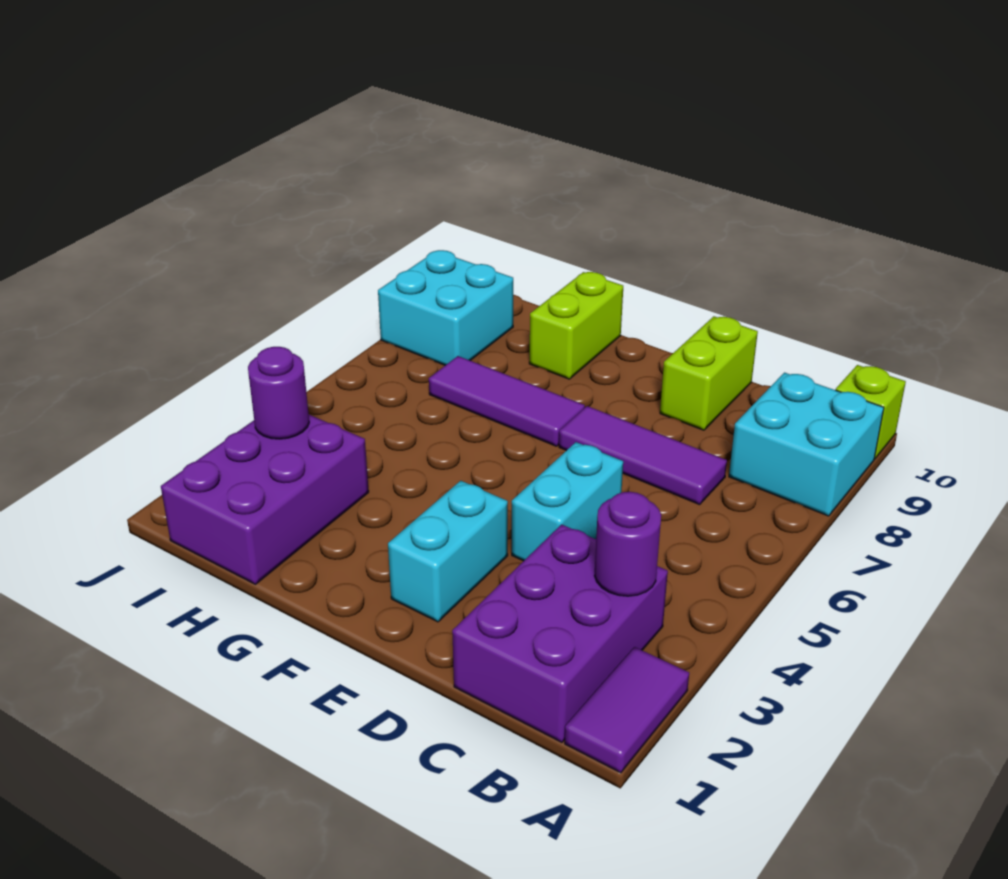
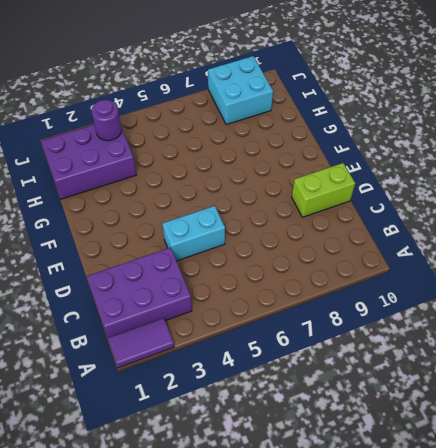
none -> cyan brick A8:B9 level 1
none -> lime brick A10 level 1
none -> purple tile C7:E7 level 1

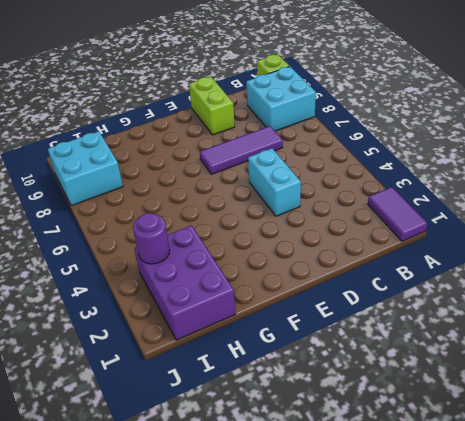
none -> purple brick B1:C3 level 1
none -> cyan brick E2:E3 level 1
none -> purple tile F7:H7 level 1

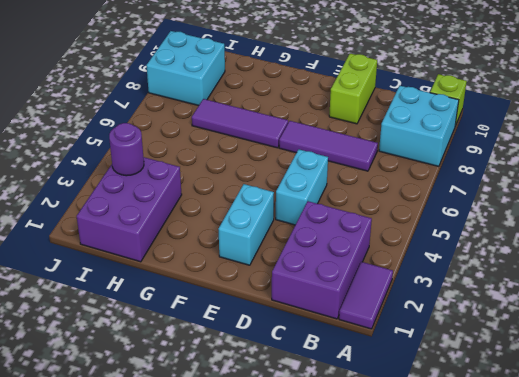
none -> lime brick G9:G10 level 1
none -> purple round brick B3 level 2

